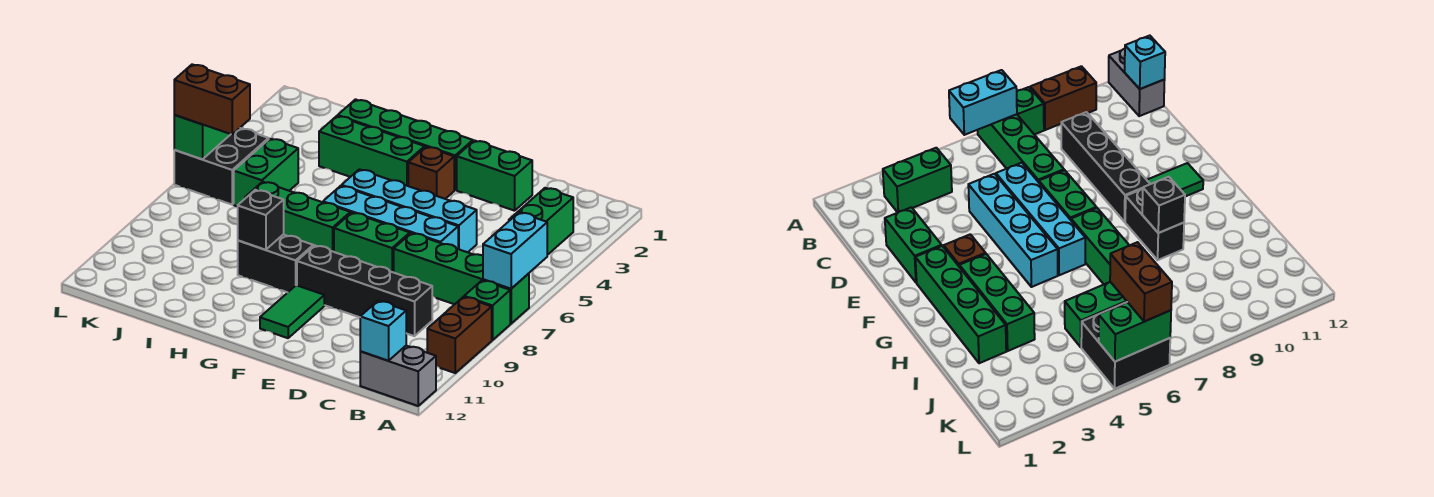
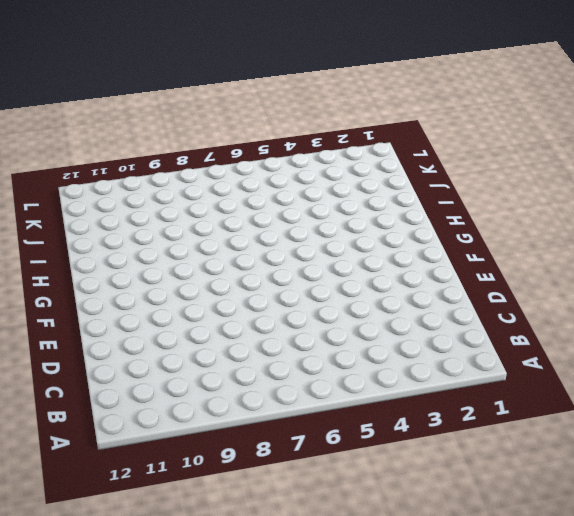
none -> green brick A7:D7 level 1
none -> green brick A8 level 1
none -> brown brick A9:A10 level 1

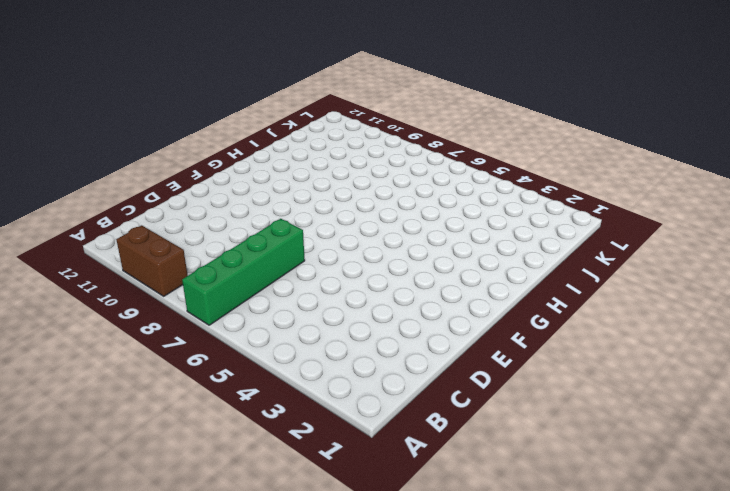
none -> green brick A8 level 1
none -> grey brick A12:B12 level 1
none -> green brick B3:B4 level 1

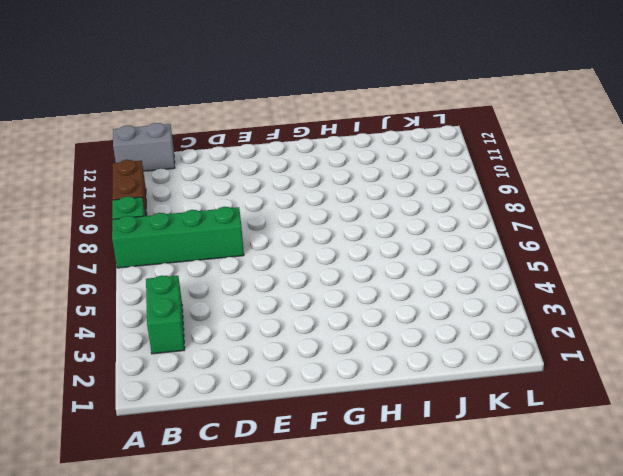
none -> black brick C9:F9 level 1
none -> green brick D2:E2 level 1
none -> cyan brick D5:G5 level 1

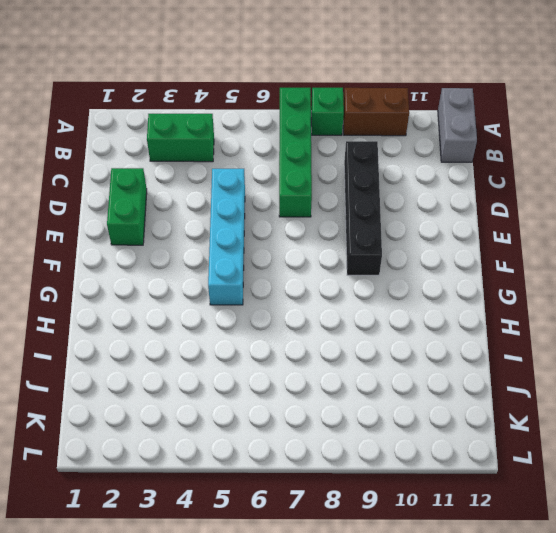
none -> cyan brick D6:G6 level 1
none -> green brick E7:F7 level 1
none -> green brick F2:I2 level 1

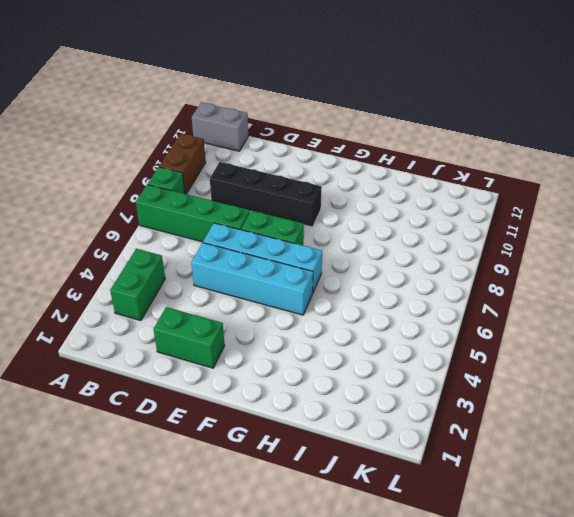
none -> green brick F2:I2 level 1
none -> brown brick F3 level 1
none -> green tile F10:F11 level 1

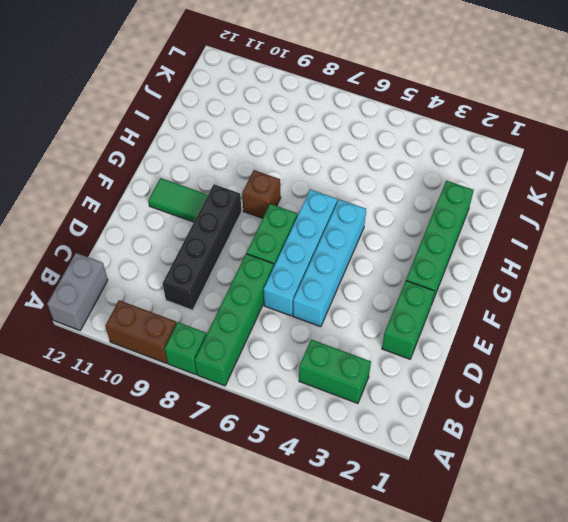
brown brick G8 level 1 -> brown brick F3 level 1
none -> green brick G3:I3 level 1
none -> green brick G7:I7 level 1
none -> black brick G9:H9 level 1

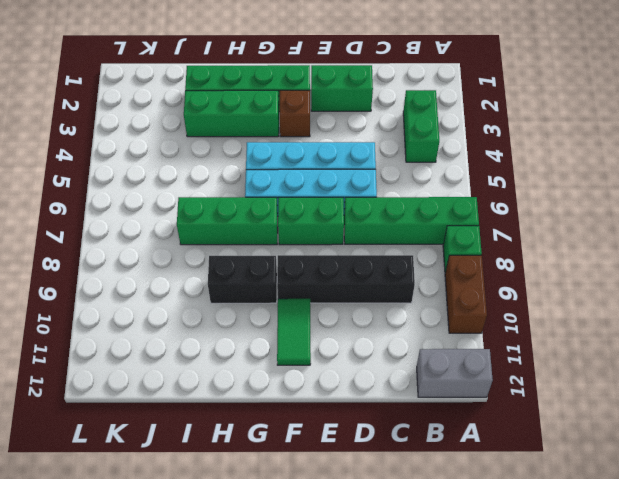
none -> green brick J5:J6 level 1
none -> black brick K5:L6 level 1
none -> cyan brick A6:A7 level 2

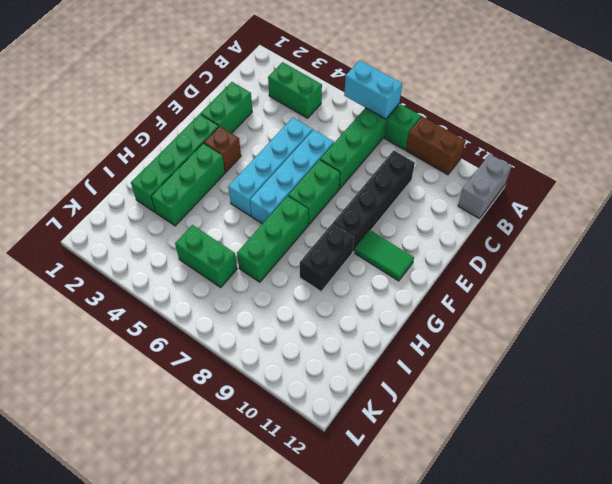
none -> black brick K5:L6 level 1
none -> cyan brick B12 level 2
none -> black brick H9 level 2

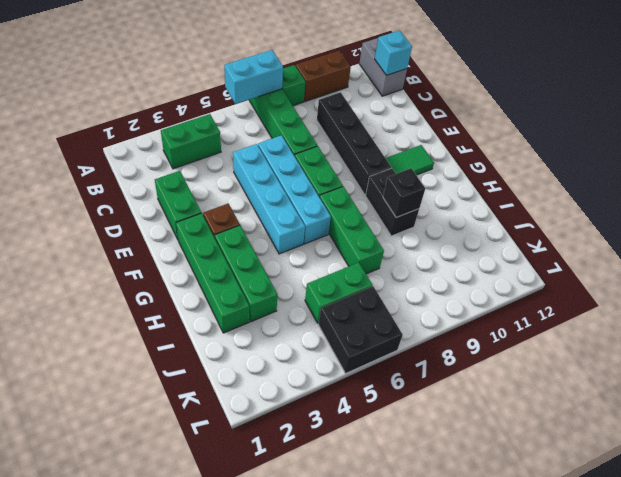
none -> green brick L5:L6 level 2
none -> brown brick K6:L6 level 3

